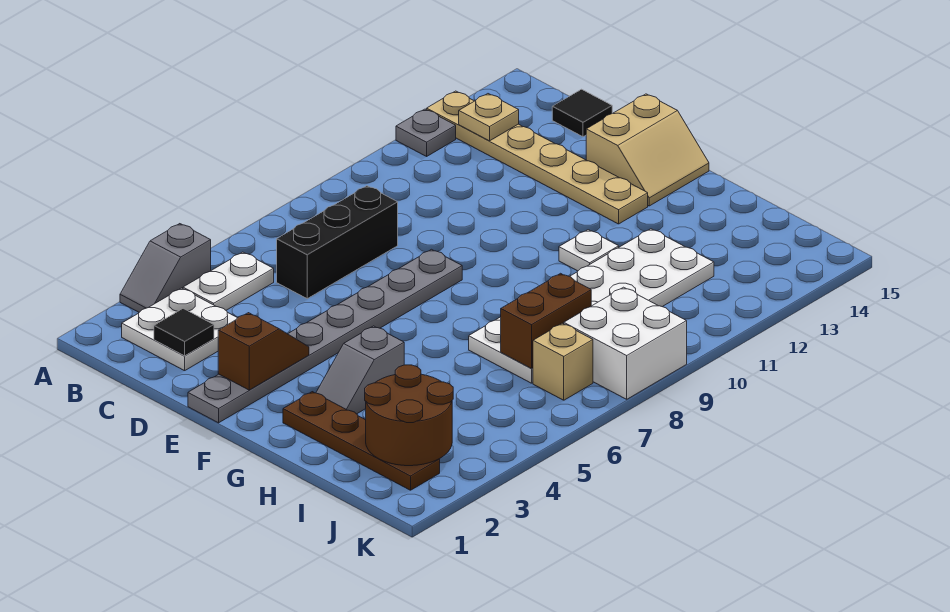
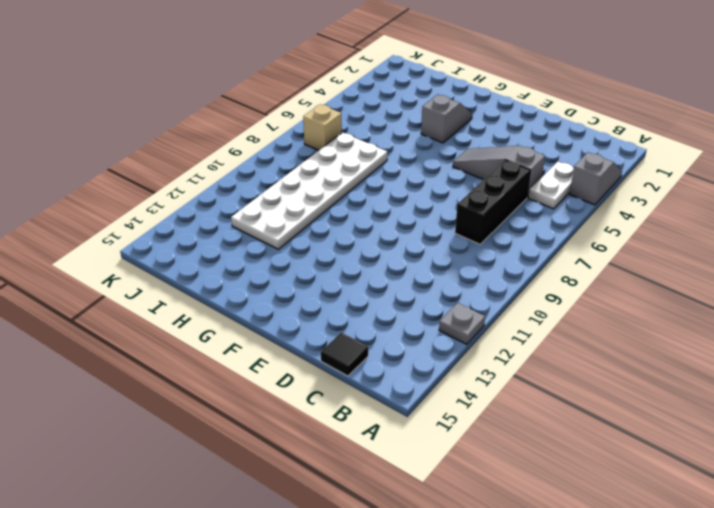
grey slope C5:E5 level 1 top C -> grey plate E1:E8 level 1
none -> tan plate A13:F13 level 1
none -> white plate B2:C3 level 1
none -> tan slope E14:F15 level 1 top E

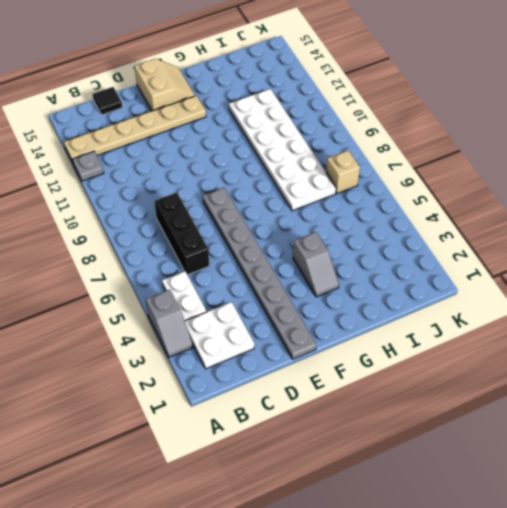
none -> brown plate G2:J2 level 1
none -> white plate G11 level 1
none -> white brick J8:K9 level 1

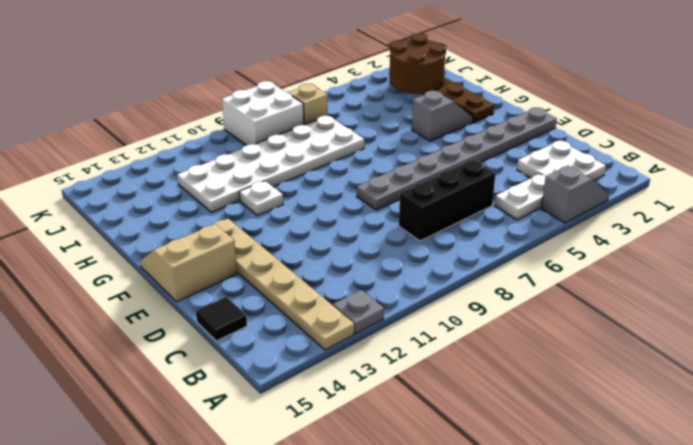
none -> tan plate B13 level 2
none -> black tile C2 level 2
none -> brown slope E2:E3 level 2 top 2

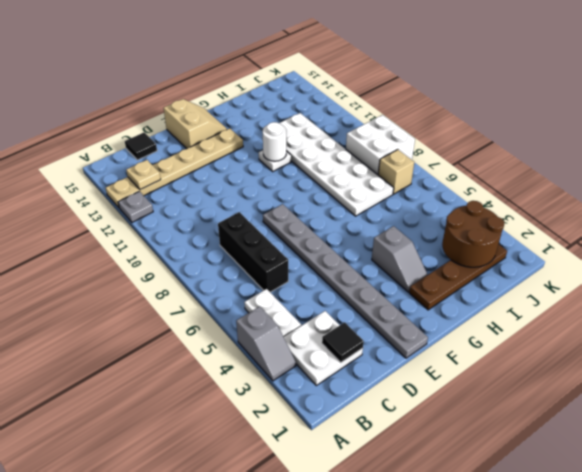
white round brick G11 level 2 -> none
none -> brown slope E2:E3 level 2 top 2
none -> brown brick I7:I8 level 2

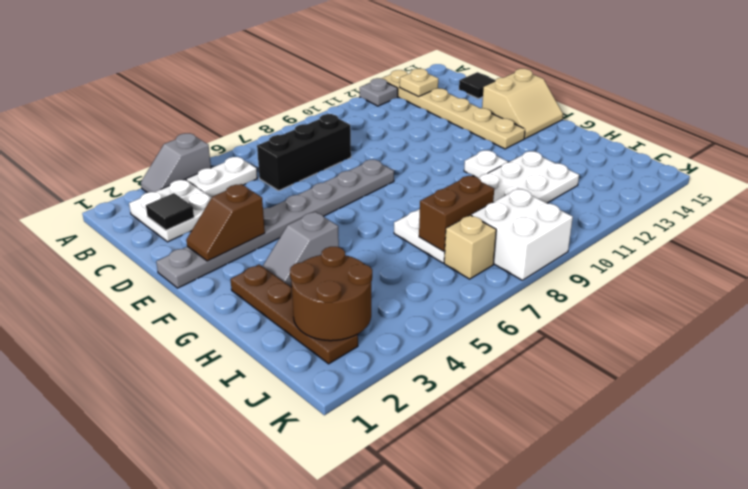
brown slope E2:E3 level 2 top 3 -> brown slope E2:E3 level 2 top 2

